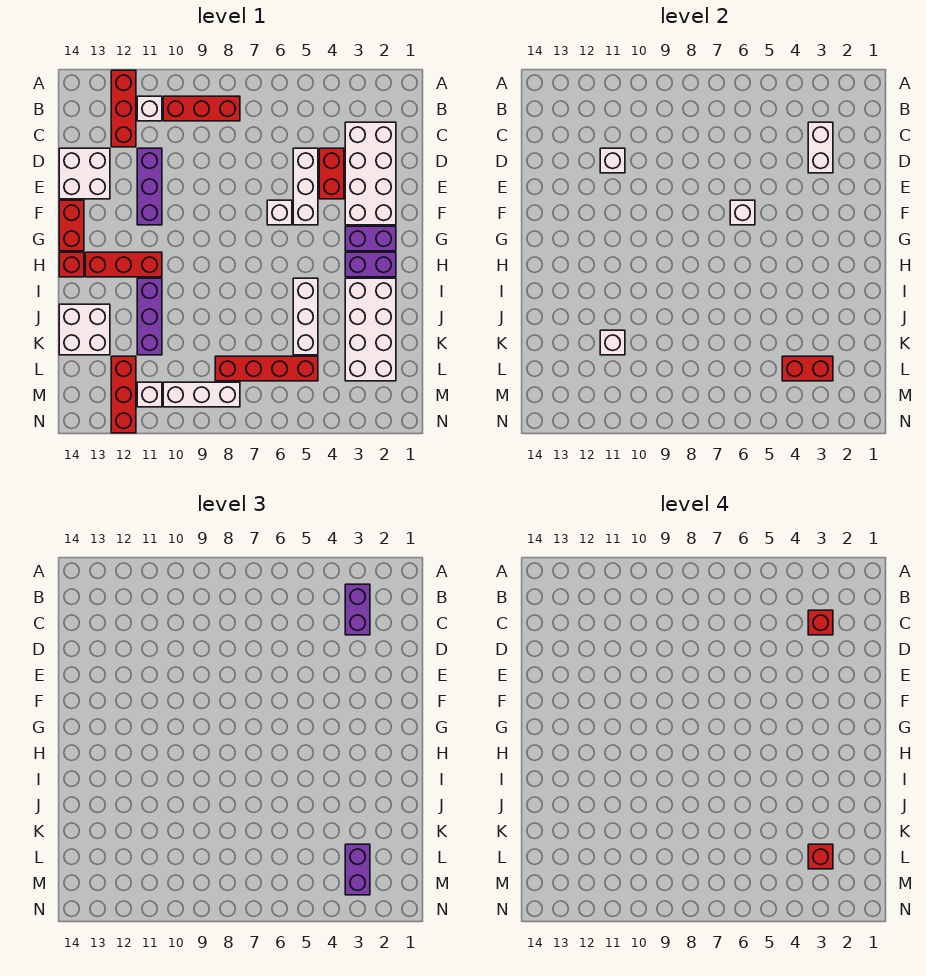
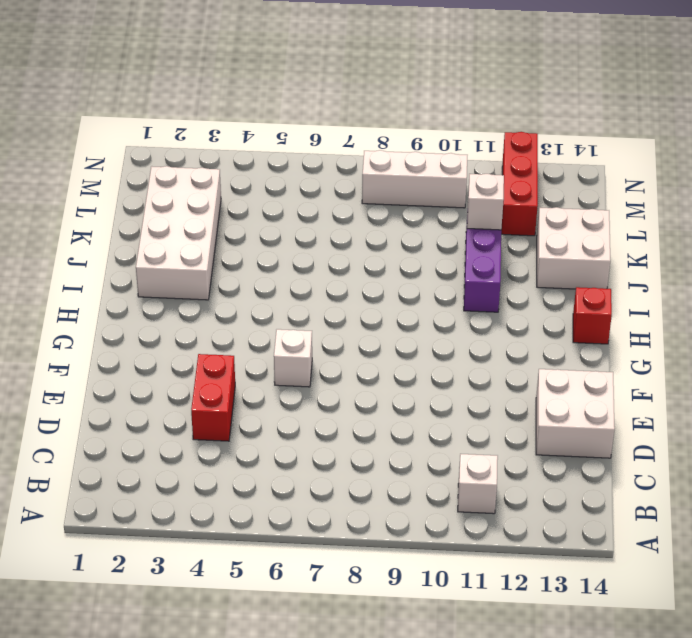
none -> red brick A12:C12 level 1
none -> red brick B8:B10 level 1
none -> white brick C2:F3 level 1
none -> white brick D5:F5 level 1

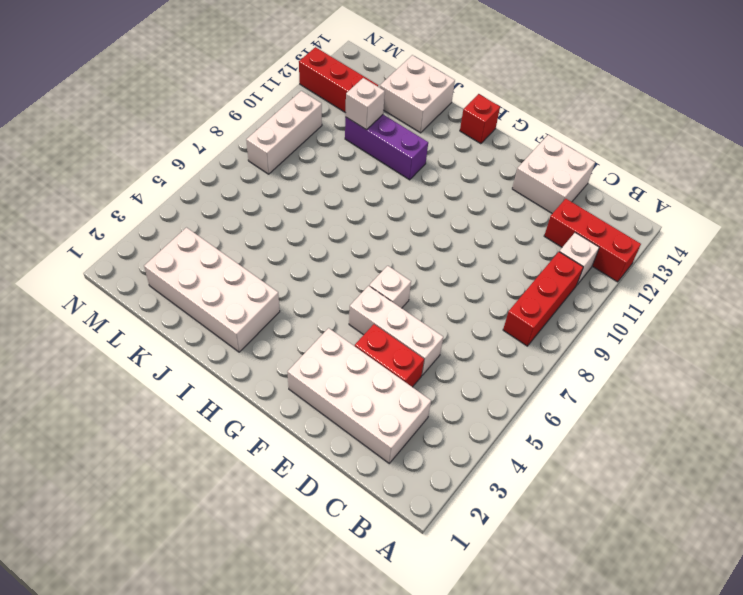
none -> purple brick D11:F11 level 1
none -> red brick F14:G14 level 1
none -> purple brick G2:G3 level 1
none -> purple brick H2:H3 level 1

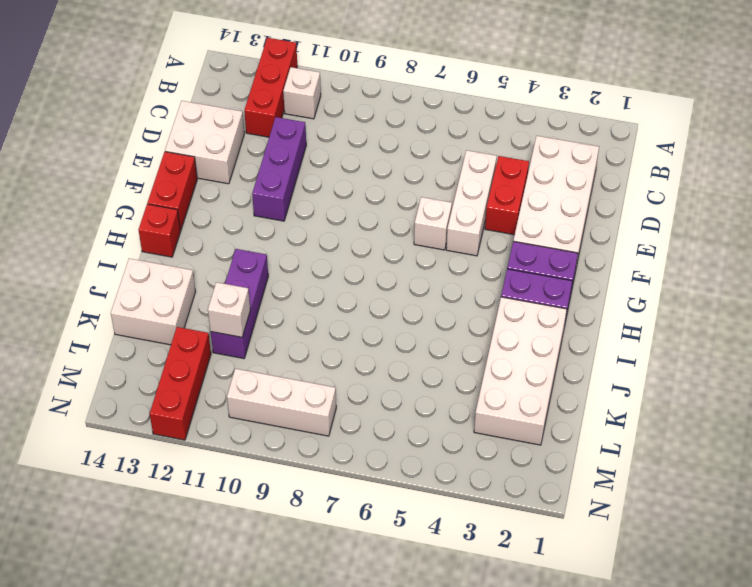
none -> red brick B8:B10 level 1
none -> red brick H11:H13 level 1
none -> white brick I5:K5 level 1
none -> red brick L5:L8 level 1

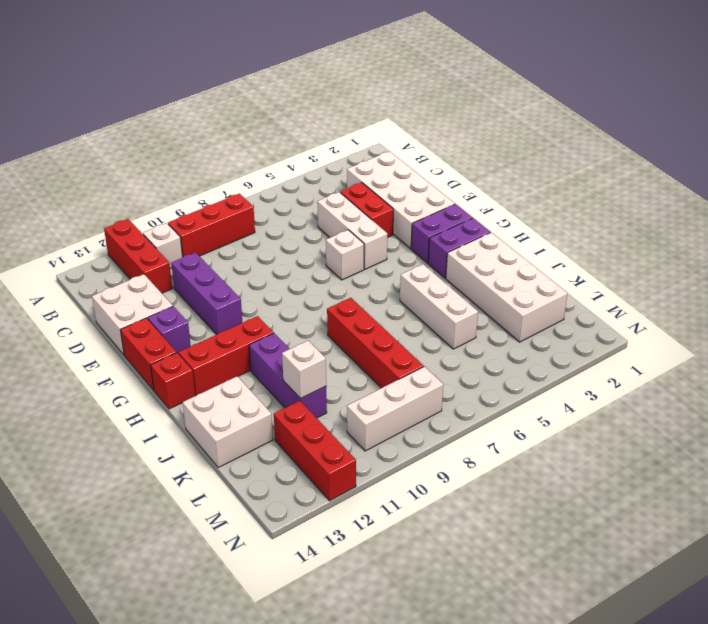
purple brick F13 level 1 -> none
red brick I8:L8 level 1 -> red brick L5:L8 level 1
none -> white brick M11 level 1
none -> white brick C3:D3 level 2
none -> white brick D11 level 2
none -> white brick F6 level 2

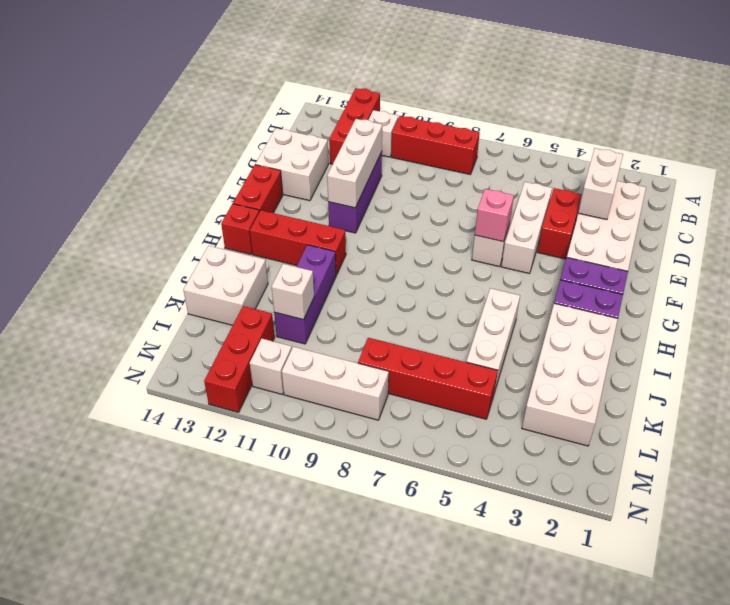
white brick D11:F11 level 2 -> white brick D11 level 2
pink brick F6 level 2 -> white brick F6 level 2
none -> red brick L3:L4 level 2
none -> purple brick B3:C3 level 3
none -> purple brick L3:M3 level 3
none -> red brick C3 level 4

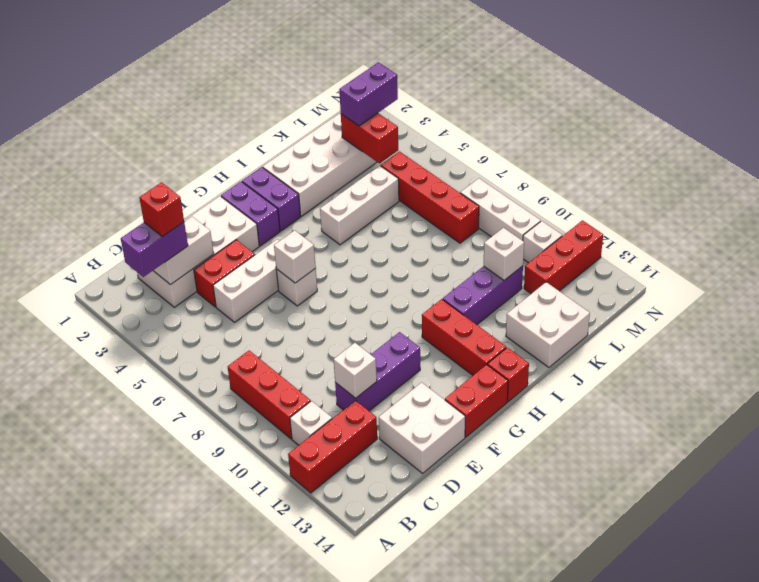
none -> red brick L3 level 4

